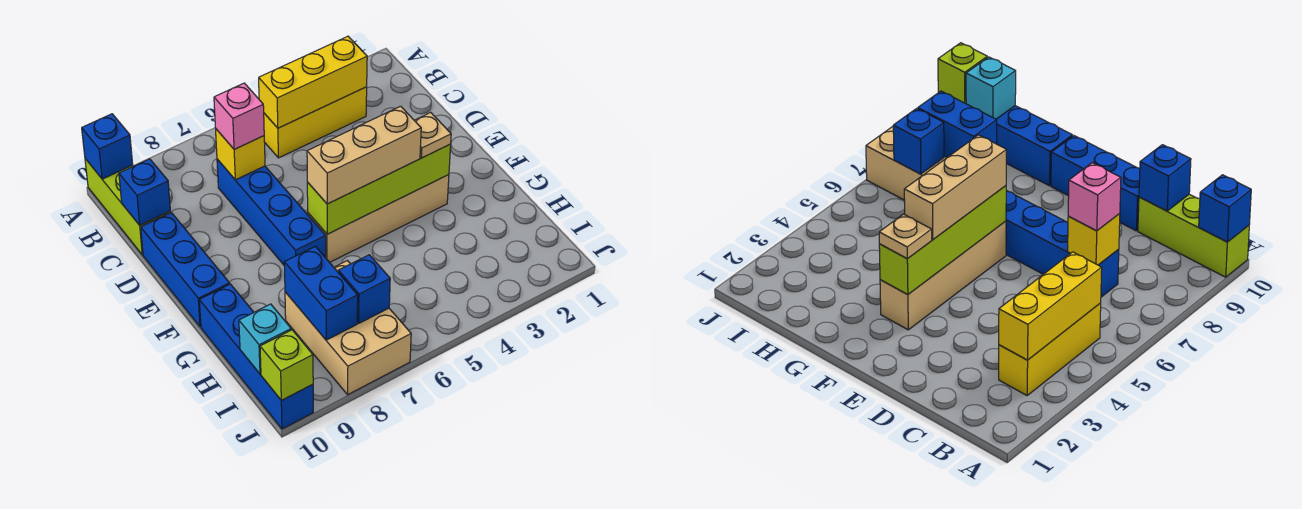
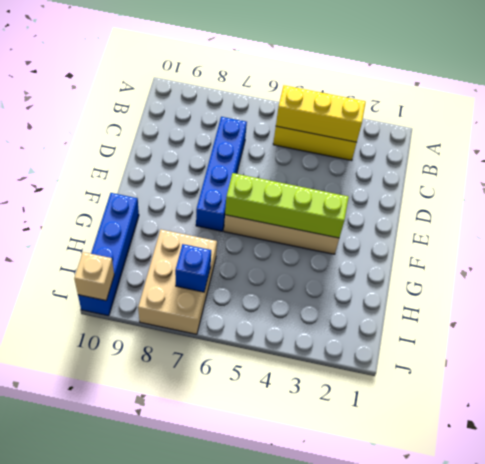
tan brick J10 level 2 -> lime brick J10 level 2
none -> lime brick A10:C10 level 1
none -> blue brick D10:F10 level 1
none -> blue brick A10 level 2

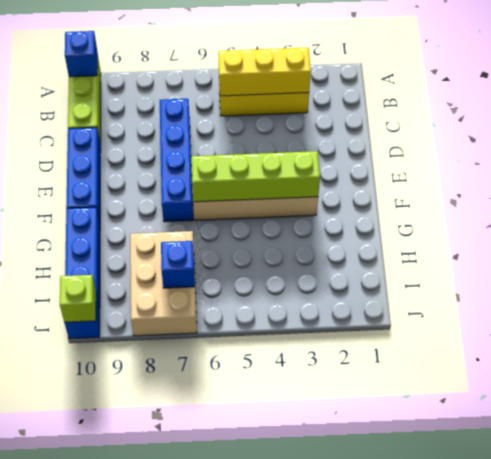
none -> yellow brick C7 level 2
none -> blue brick C10 level 2
none -> blue brick H8:I8 level 2

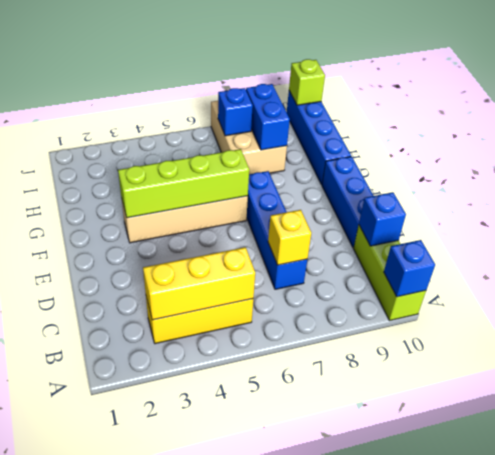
none -> cyan brick I10 level 2
none -> pink brick C7 level 3
none -> tan plate F3 level 3

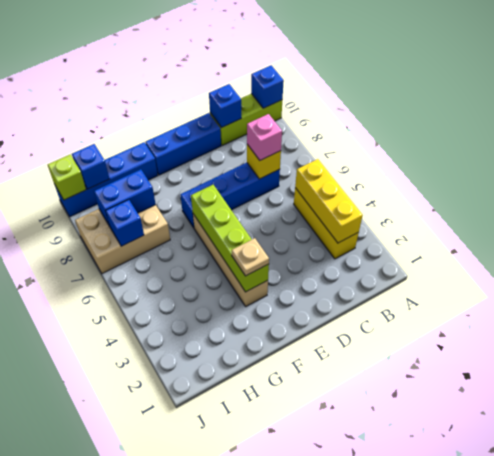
blue brick I10 level 2 -> cyan brick I10 level 2
none -> tan brick F4:F6 level 3

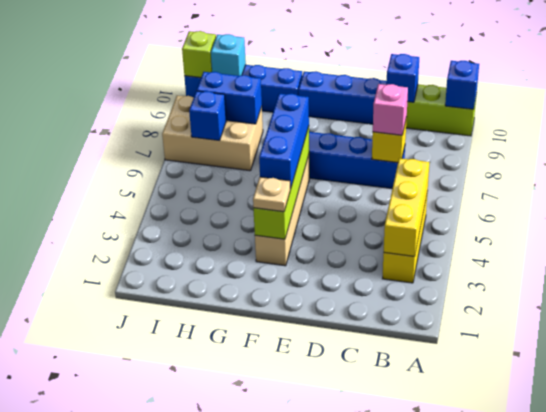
blue brick F4:F6 level 3 -> tan brick F4:F6 level 3

